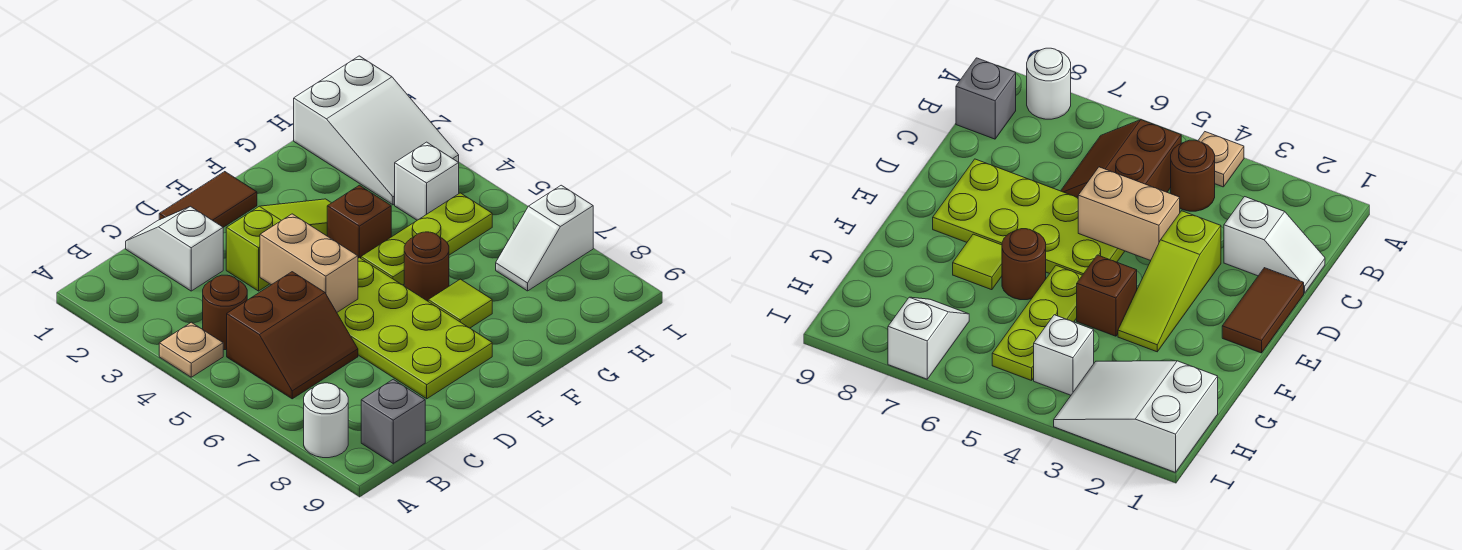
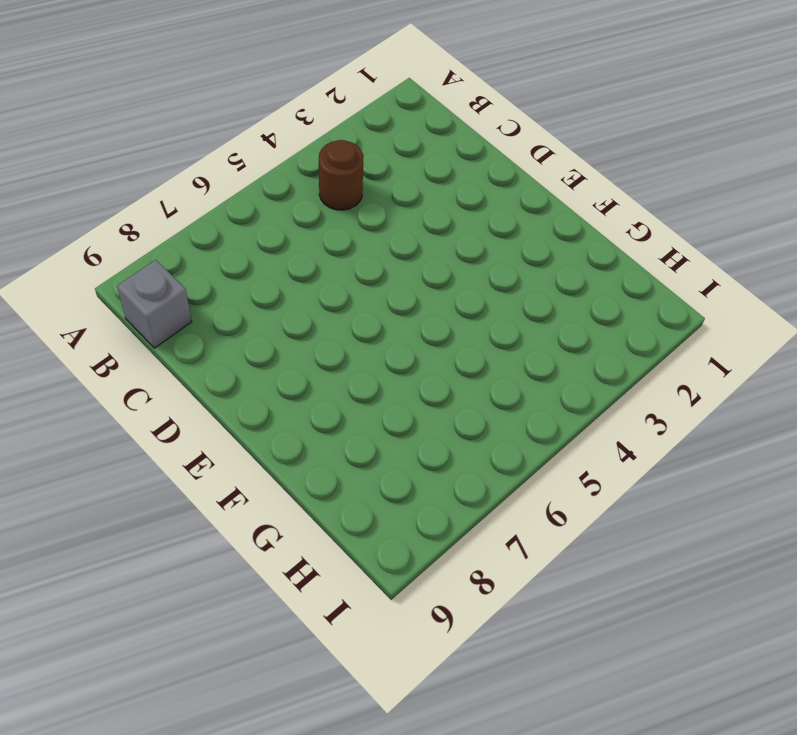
none -> tan plate A4 level 1
none -> white round brick A8 level 1
none -> brown slope B5:C6 level 1 top 5

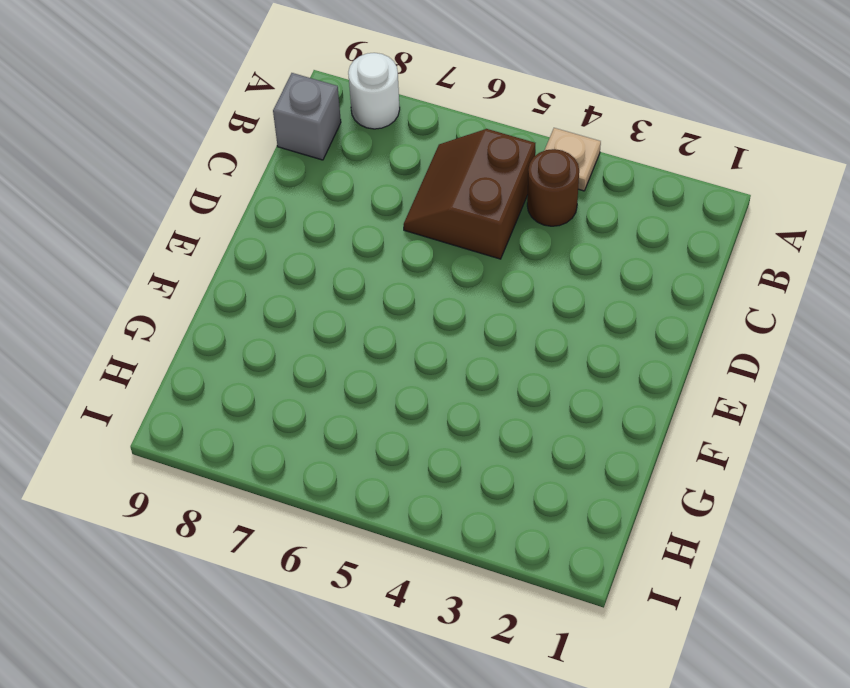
none -> white slope C1:C2 level 1 top 2
none -> brown tile D1:E1 level 1
none -> lime slope D3:F3 level 1 top D

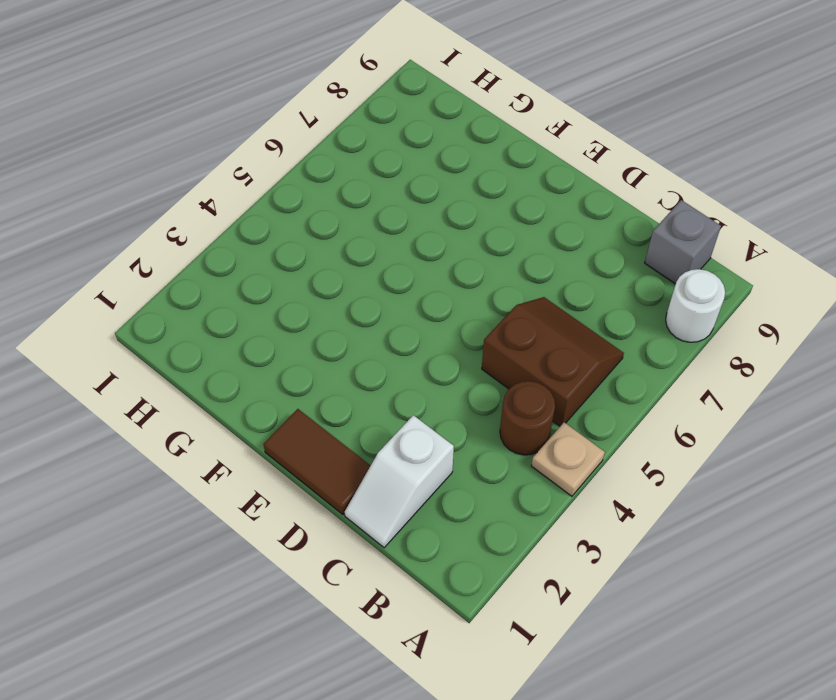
none -> lime slope D3:F3 level 1 top D
none -> lime plate D5:E8 level 1
none -> brown brick F4 level 1

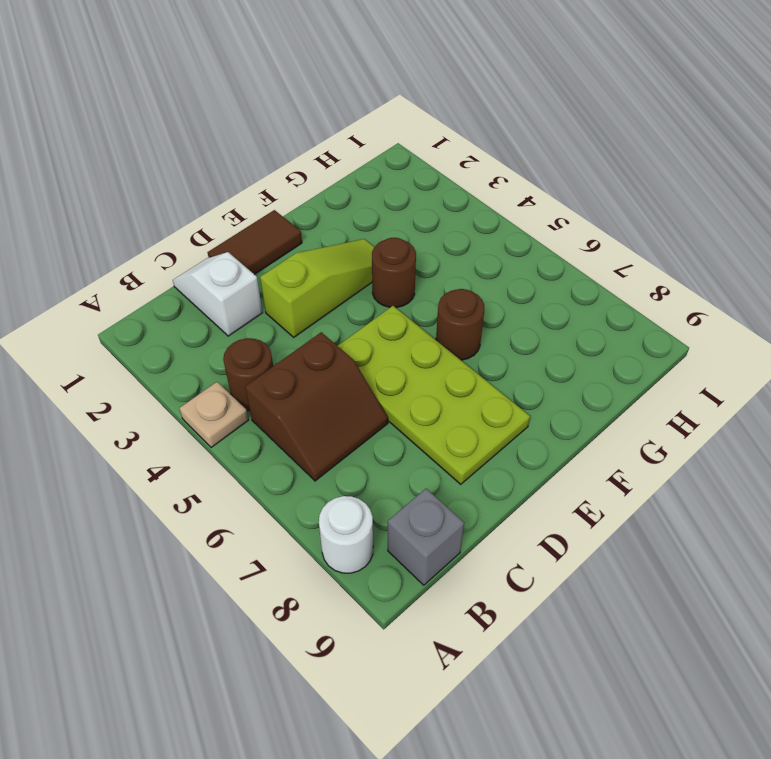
brown round brick F4 level 1 -> brown brick F4 level 1
none -> lime plate F5:H5 level 1
none -> lime tile F7 level 1
none -> white slope H1:I3 level 1 top 1

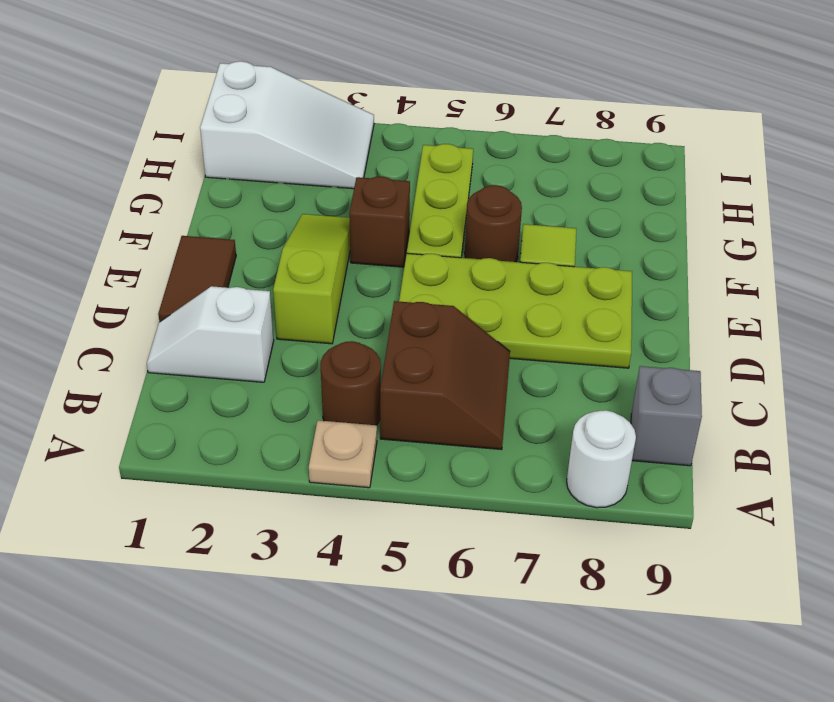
none -> white brick H4 level 1
none -> white slope H7:I7 level 1 top I
none -> tan brick D4:D5 level 2

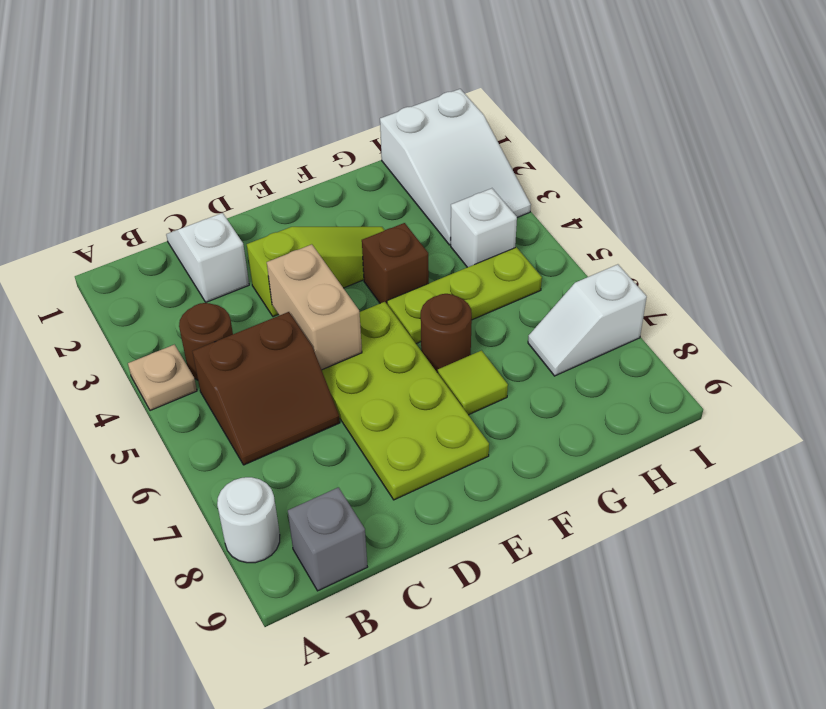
none -> brown tile D1:E1 level 1

